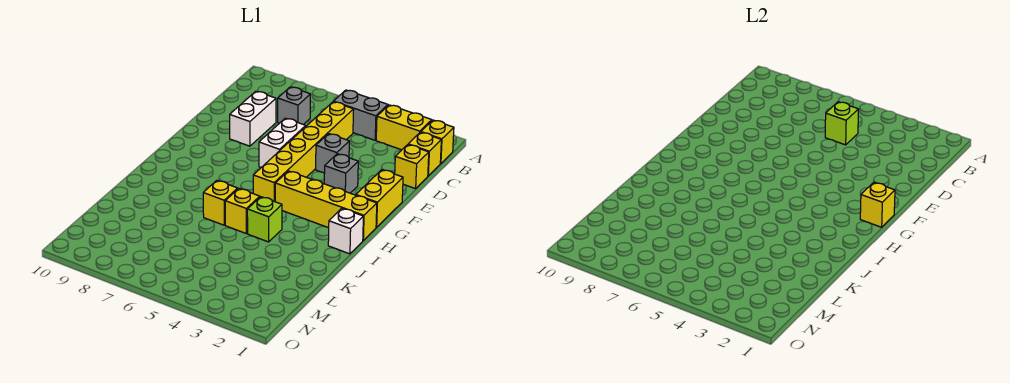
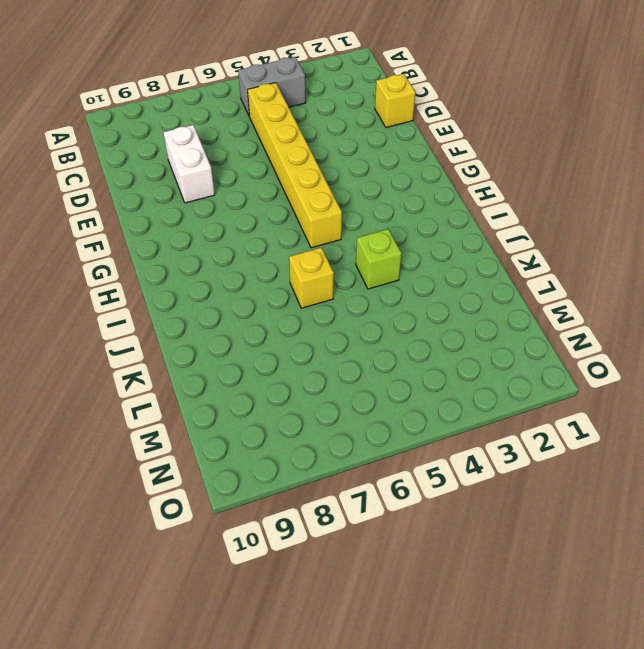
none -> yellow brick B1 level 1
none -> yellow brick B2:B3 level 1
none -> yellow brick C1 level 1

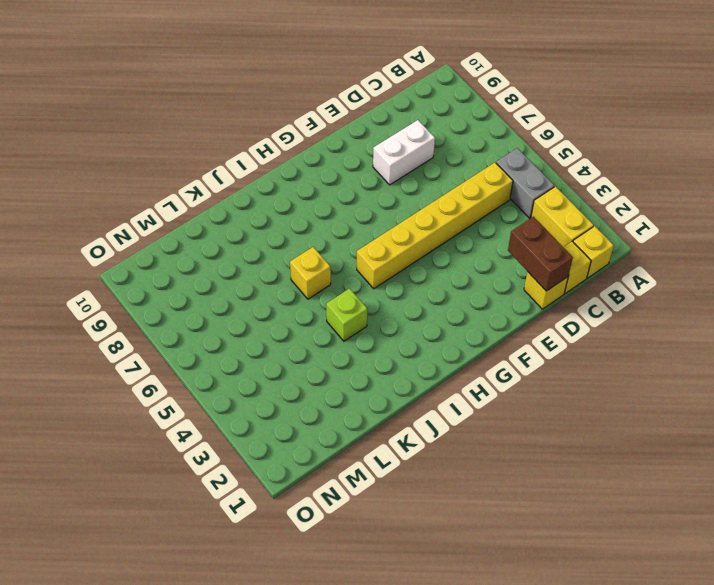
brown brick D1:D2 level 2 -> none
none -> grey brick C7 level 1
none -> grey brick E4 level 1
none -> white brick E6:F6 level 1

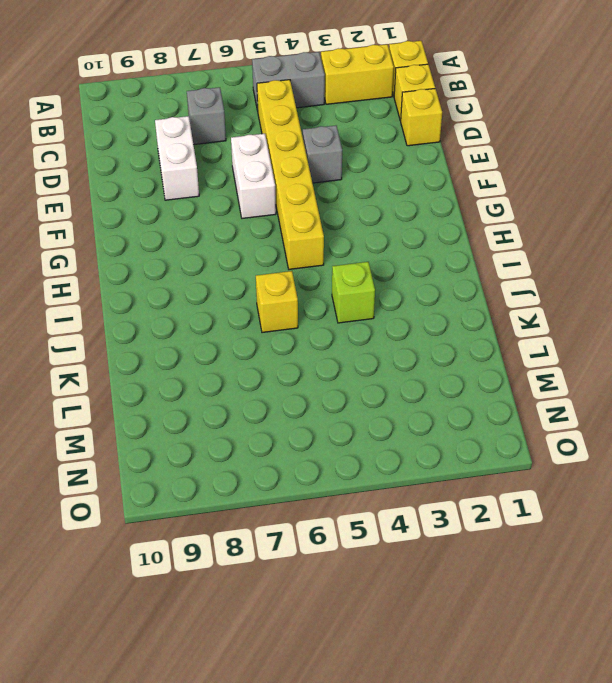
none -> yellow brick F1:G1 level 1
none -> grey brick F3 level 1
none -> yellow brick H1:H4 level 1

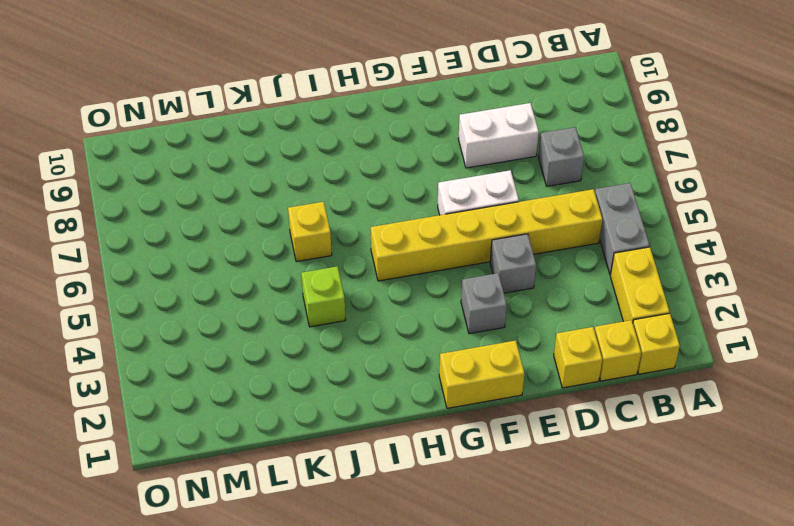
none -> yellow brick H1:H4 level 1
none -> white brick I1 level 1
none -> yellow brick J5 level 1

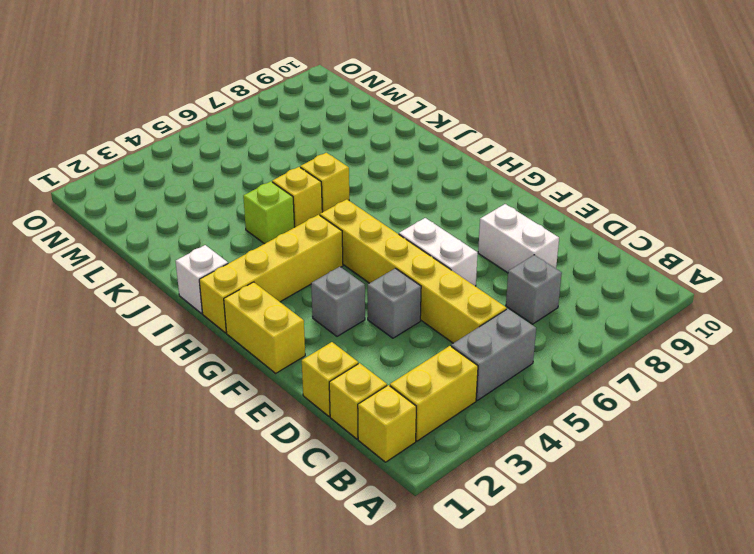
none -> lime brick C5 level 2
none -> yellow brick G1 level 2

